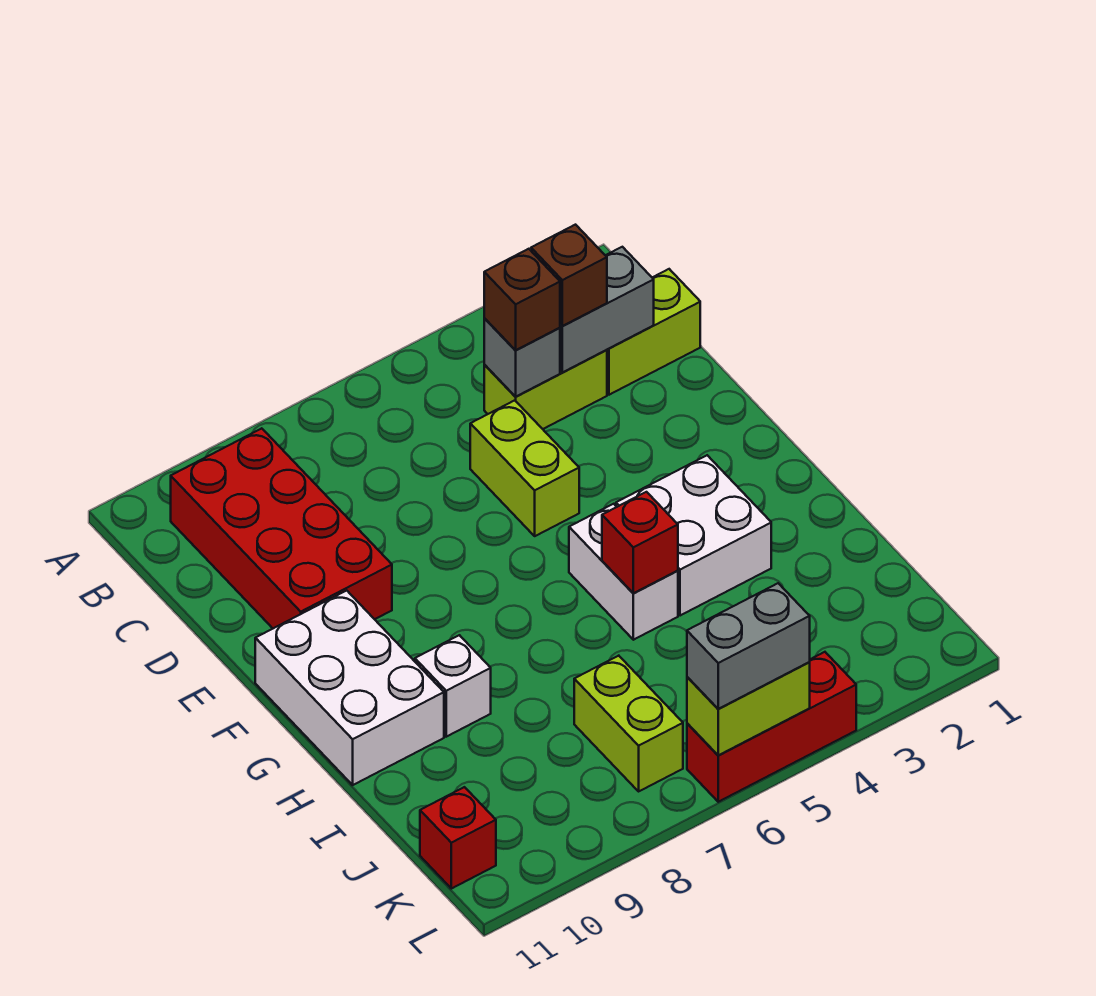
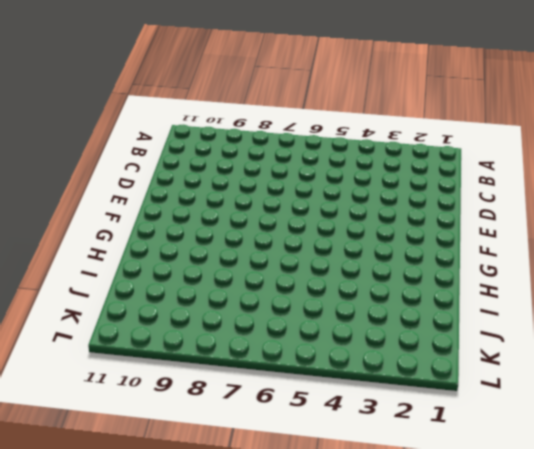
none -> red brick B9:E10 level 1
none -> lime brick C1:C2 level 1
none -> lime brick C3:C4 level 1

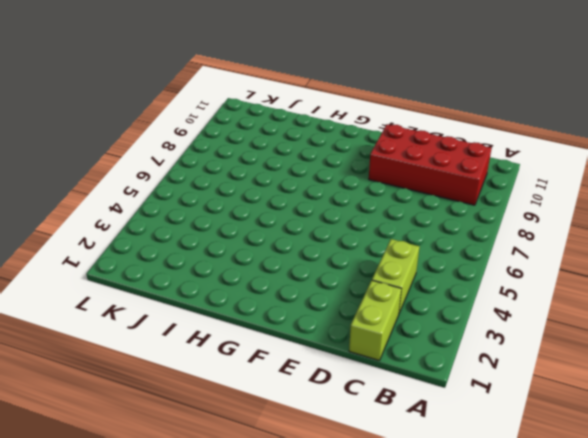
none -> lime brick D5:E5 level 1
none -> white brick F10:H11 level 1
none -> white brick G3:H4 level 1

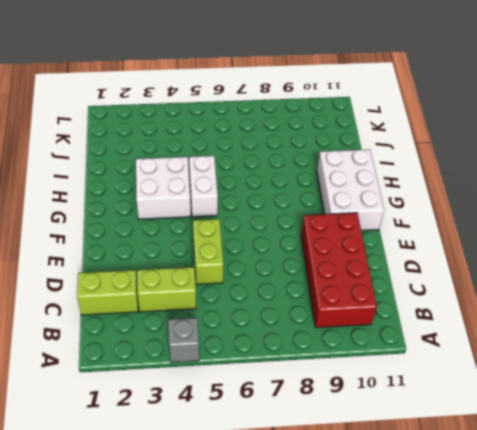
grey brick A4 level 1 -> grey brick C4 level 2
none -> white brick H9 level 1
none -> lime brick J7:K7 level 1
none -> red brick K11 level 1

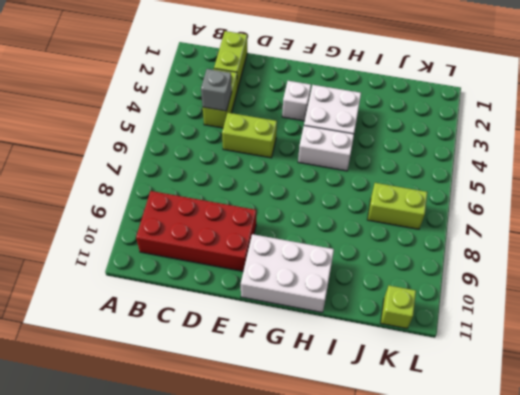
white brick F3 level 1 -> white brick H9 level 1
lime brick K11 level 1 -> red brick K11 level 1
none -> red brick L4:L6 level 1
none -> grey brick C2:C3 level 2
none -> red brick H5 level 2

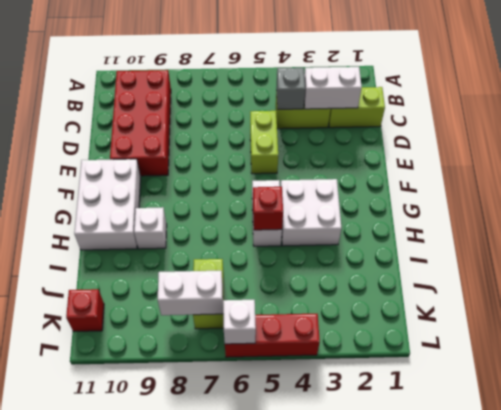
white brick C2:C3 level 2 -> grey brick C2:C3 level 2
white brick K7:K8 level 2 -> none
white brick L6 level 2 -> lime brick L5:L6 level 2
none -> brown brick C3 level 3
none -> brown brick C4 level 3
none -> grey brick L5:L6 level 3

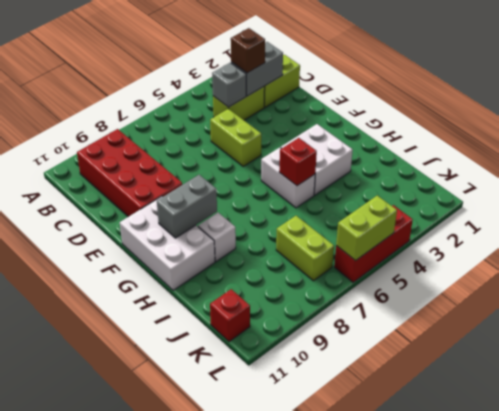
grey brick G9:G10 level 2 -> grey brick L5:L6 level 3
none -> brown brick C4 level 3

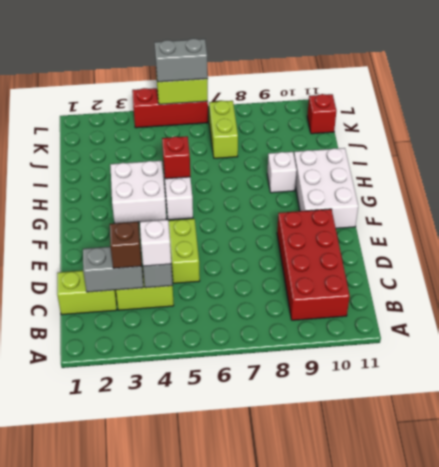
white brick C4 level 3 -> brown brick C4 level 3

